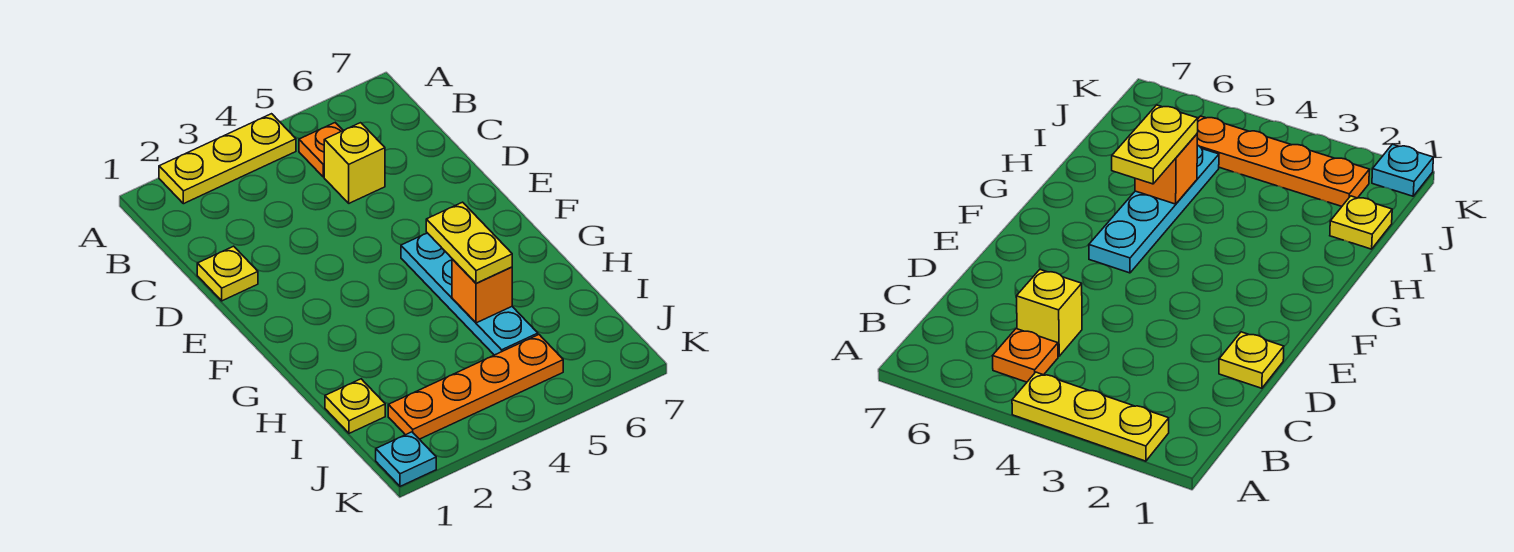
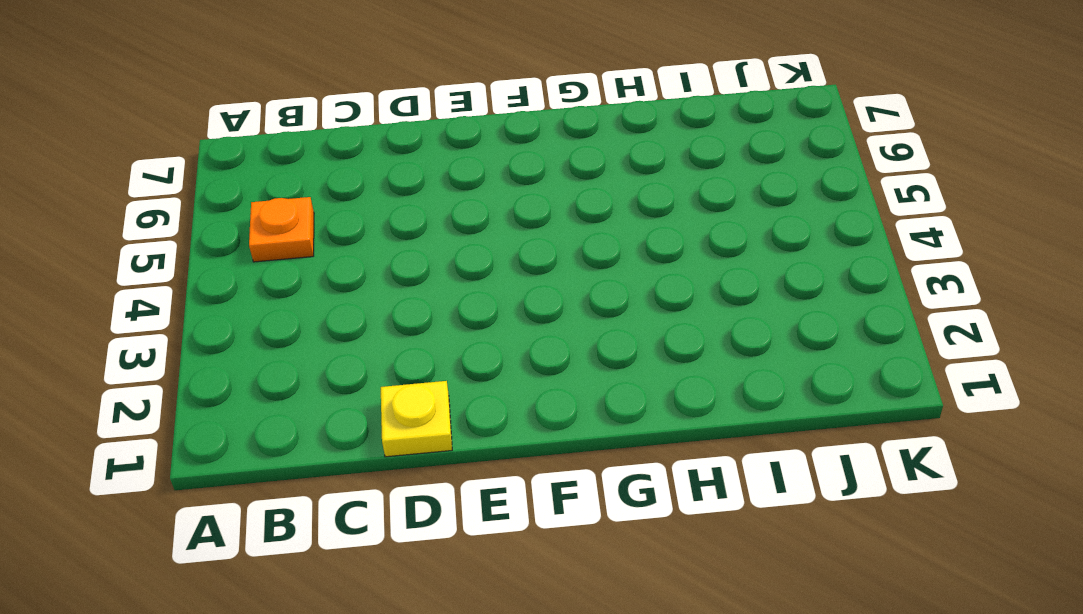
none -> yellow plate A2:A4 level 1
none -> yellow brick C5 level 1

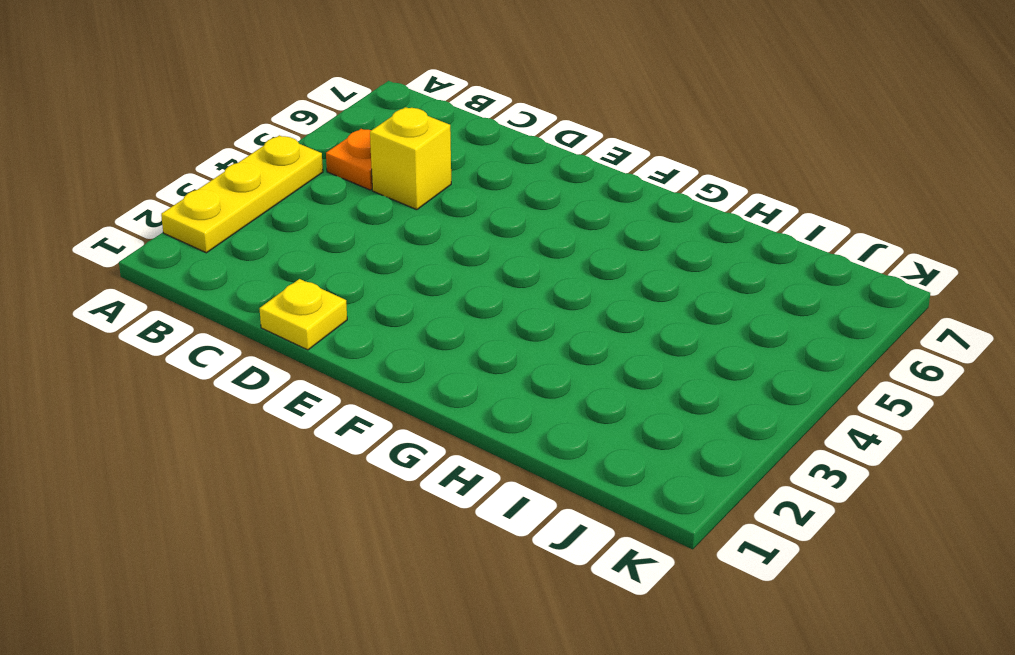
none -> cyan plate F5:I5 level 1
none -> yellow plate I1 level 1

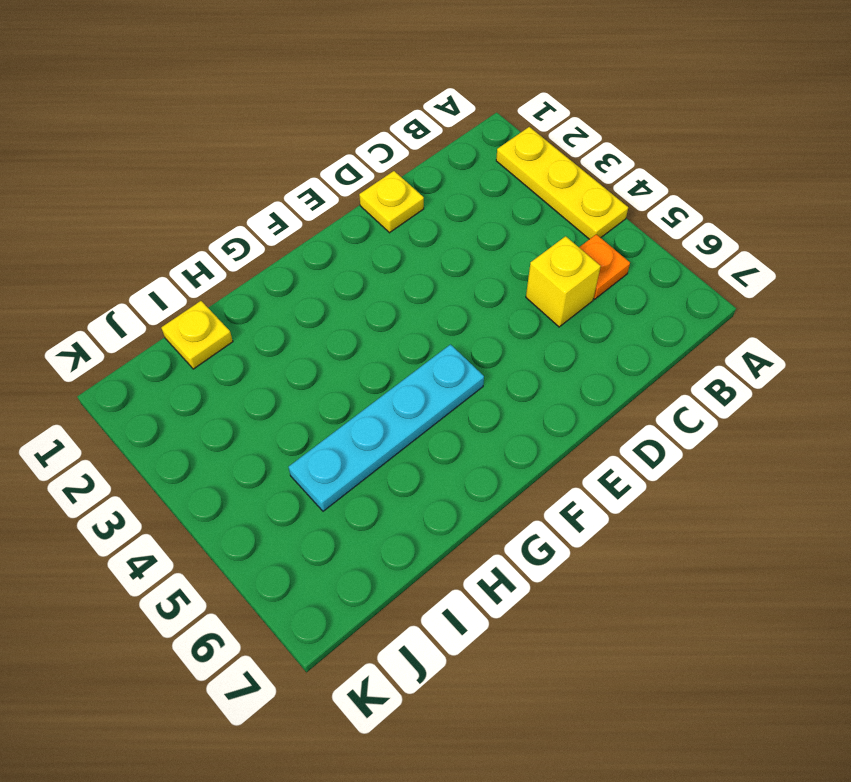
none -> orange plate J2:J5 level 1
none -> cyan plate K1 level 1

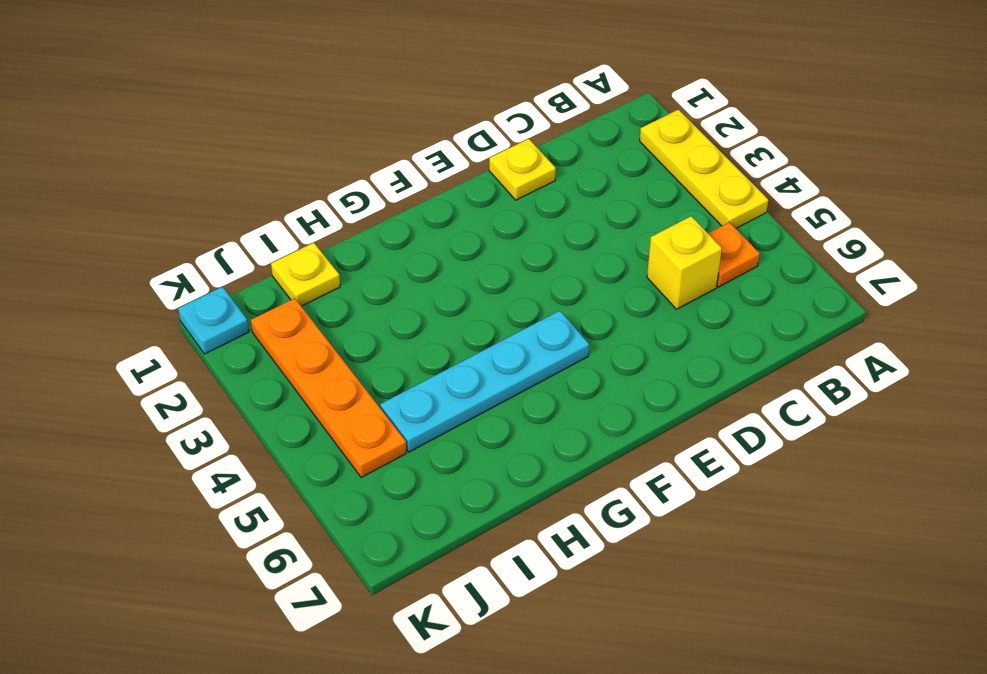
none -> orange brick H5 level 2
none -> yellow plate G5:H5 level 3

